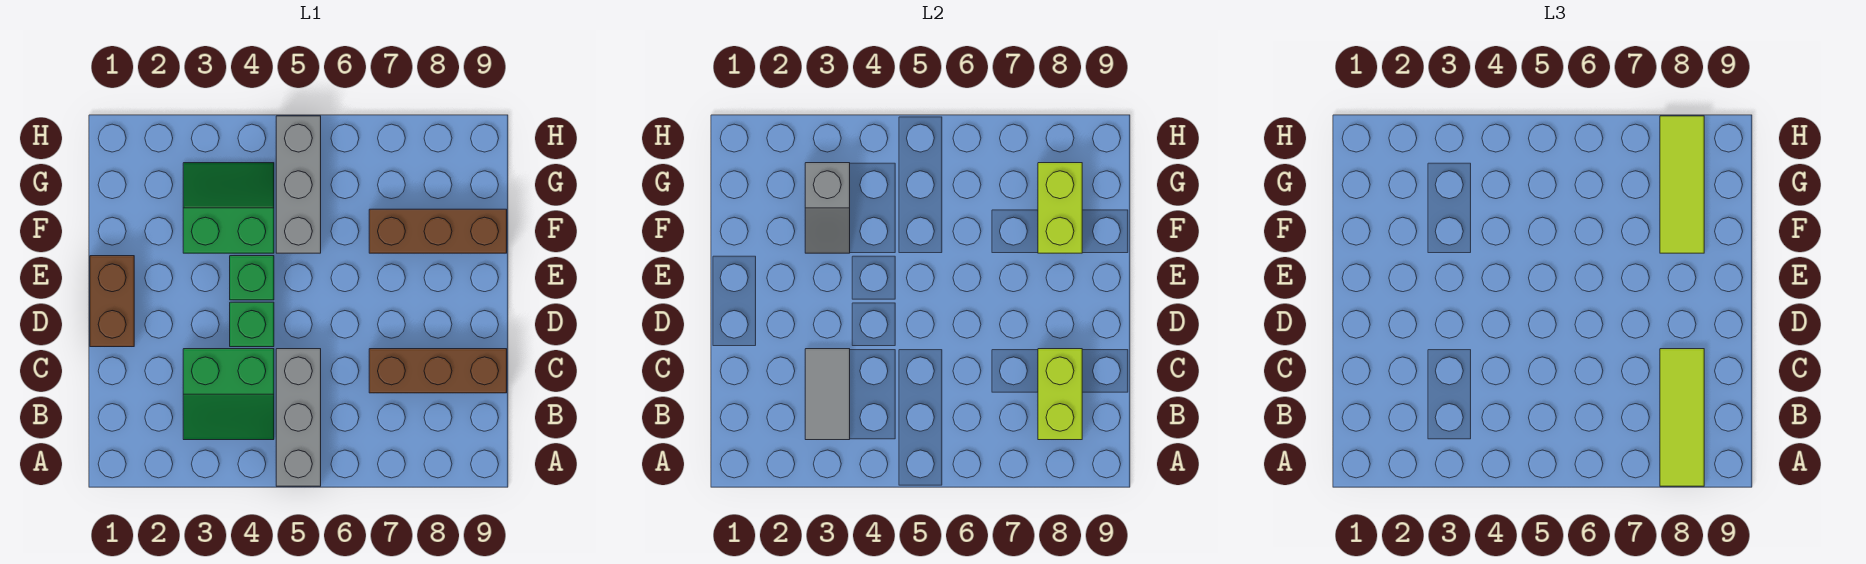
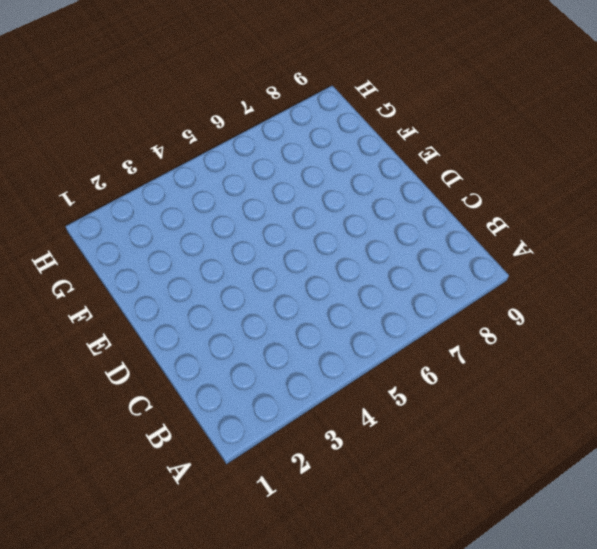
none -> grey brick A5:C5 level 1
none -> green slope B3:C4 level 1 top C
none -> brown brick C7:C9 level 1

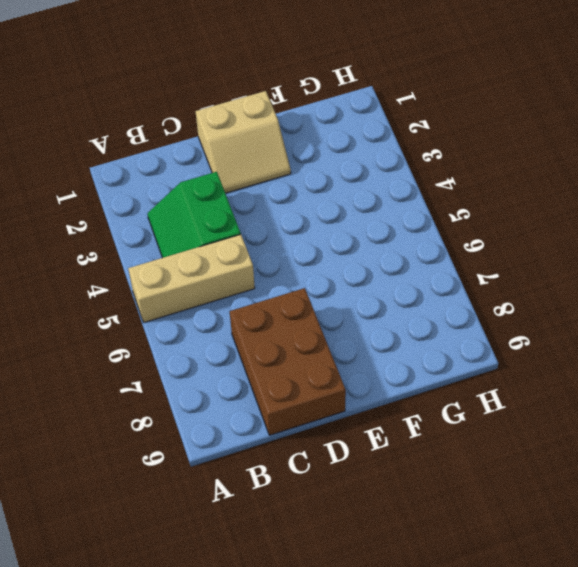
tan brick A5:C5 level 1 -> grey brick A5:C5 level 1
brown brick C7:D9 level 1 -> brown brick C7:C9 level 1
tan slope D1:E2 level 1 top 1 -> brown brick D1:E1 level 1
none -> green brick D4 level 1
none -> green brick E4 level 1
none -> green slope F3:G4 level 1 top F

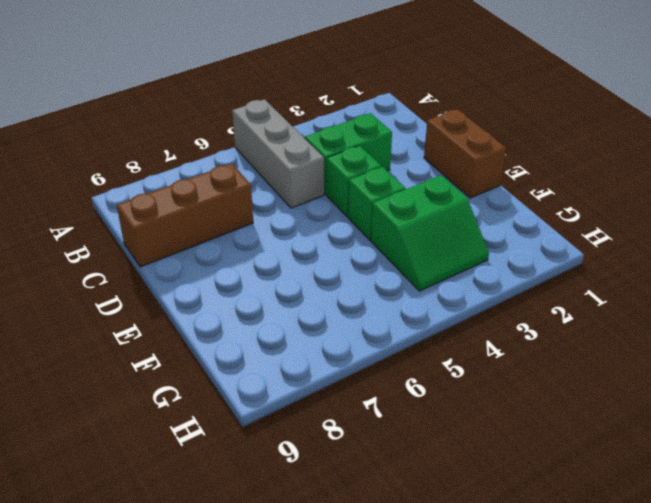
none -> grey brick F5:H5 level 1
none -> brown brick F7:F9 level 1
none -> grey tile B3:C3 level 2

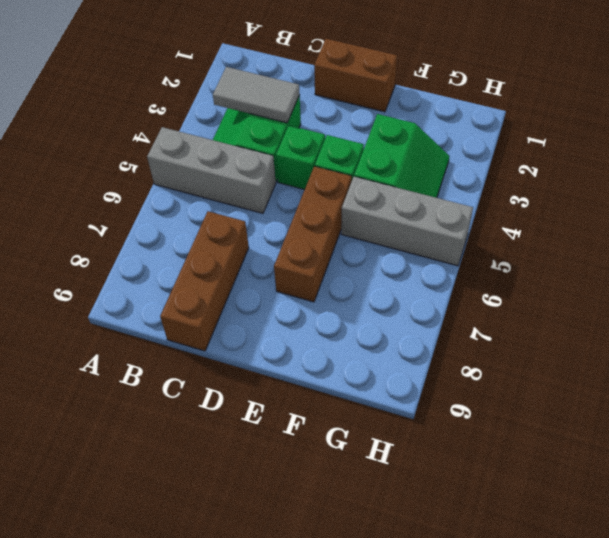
brown brick E5:E7 level 1 -> brown brick F7:F9 level 1
none -> lime brick B8:C8 level 2
none -> grey slope F3:G3 level 2 top G
none -> lime brick F8:G8 level 2

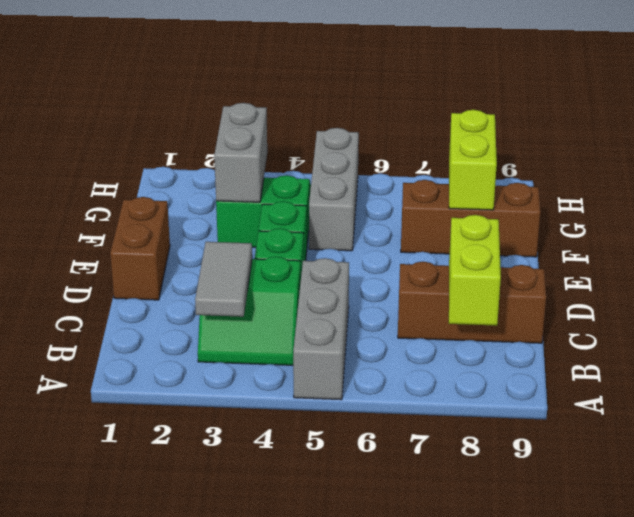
grey brick F3:G3 level 2 -> grey slope F3:G3 level 2 top G
none -> lime tile A8:C8 level 3
none -> lime tile F8:H8 level 3

